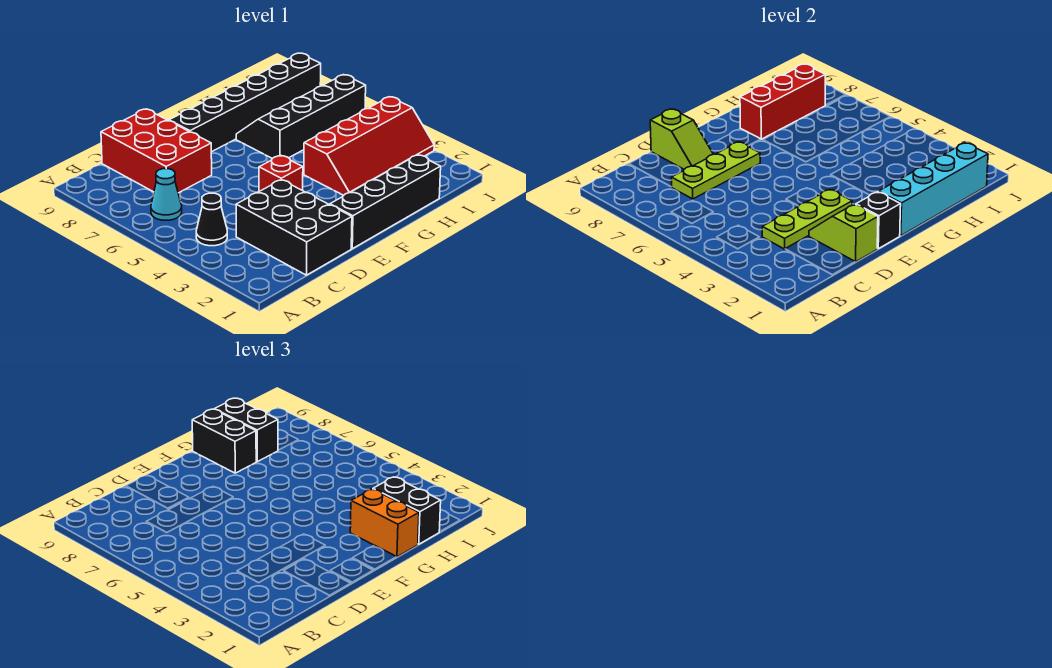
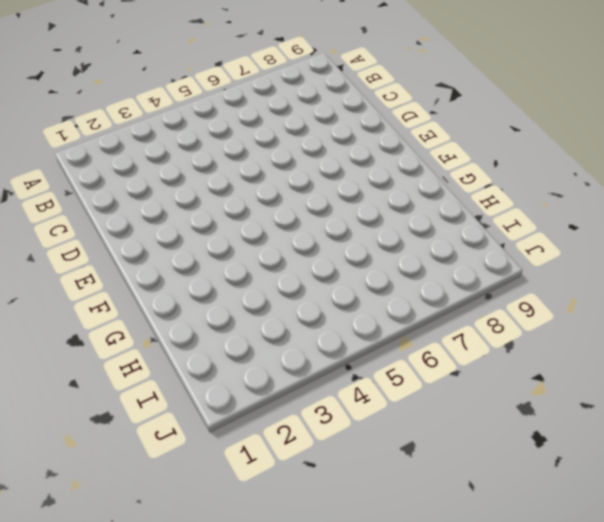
none -> black cone B4 level 1
none -> cyan cone B6 level 1
none -> black brick C1:D3 level 1

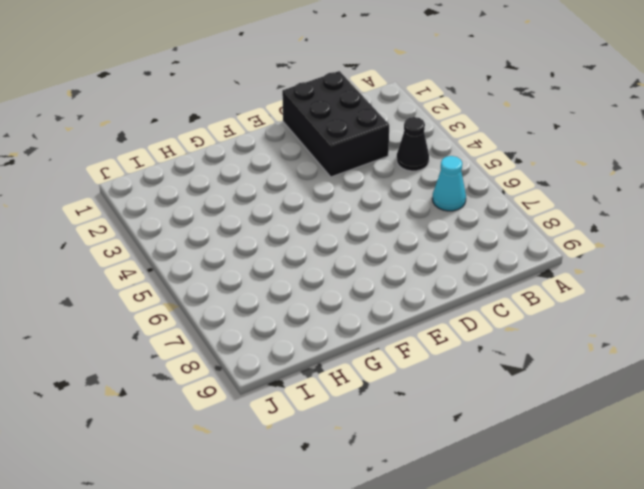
none -> red brick C7:D9 level 1
none -> black brick E1:H1 level 1
none -> red brick E4 level 1

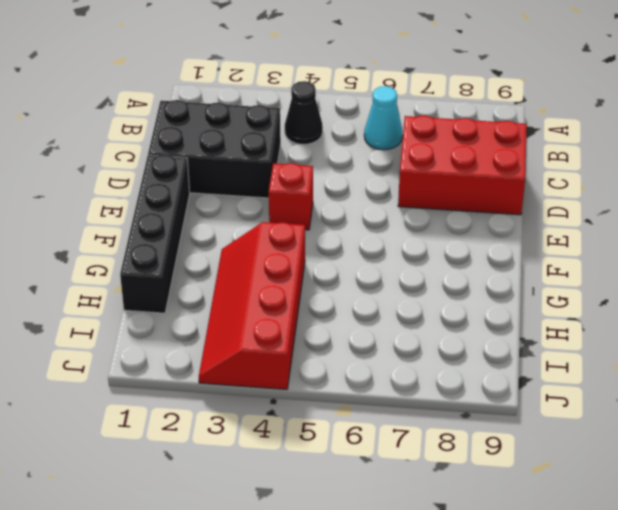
none -> black brick E8:J8 level 1
none -> black slope G6:J7 level 1 top 6
none -> lime plate C3:E3 level 2

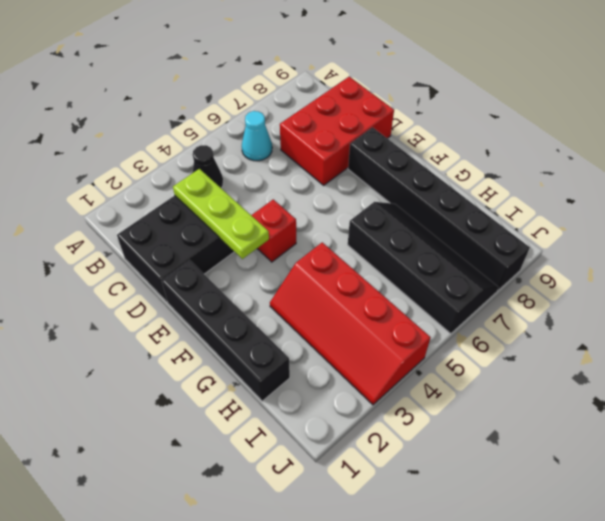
none -> lime plate C7:E7 level 2
none -> lime slope D1:D2 level 2 top 1
none -> lime slope D8:D9 level 2 top 9

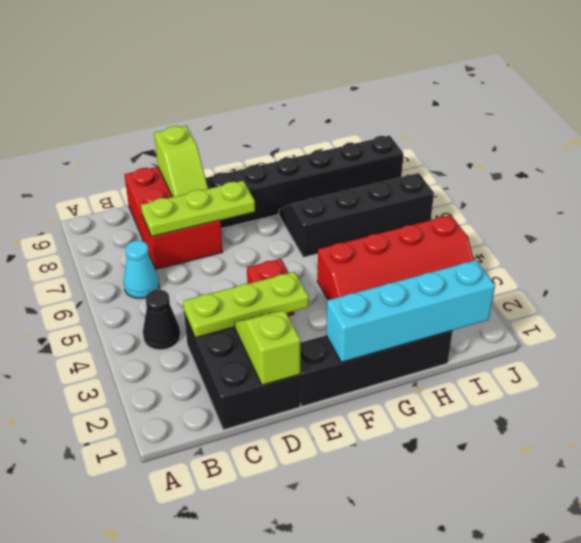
none -> black brick E1 level 2
none -> red brick G8:I8 level 2
none -> orange brick G1:G2 level 3

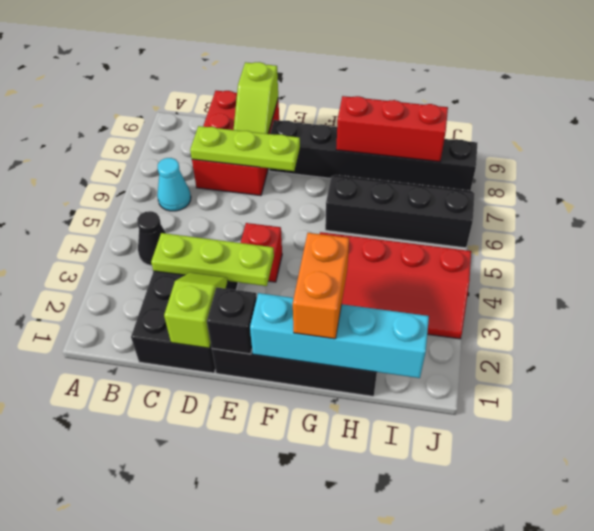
none -> black brick G8:G9 level 3
none -> black brick H1:H2 level 3
none -> black brick H8:H9 level 3

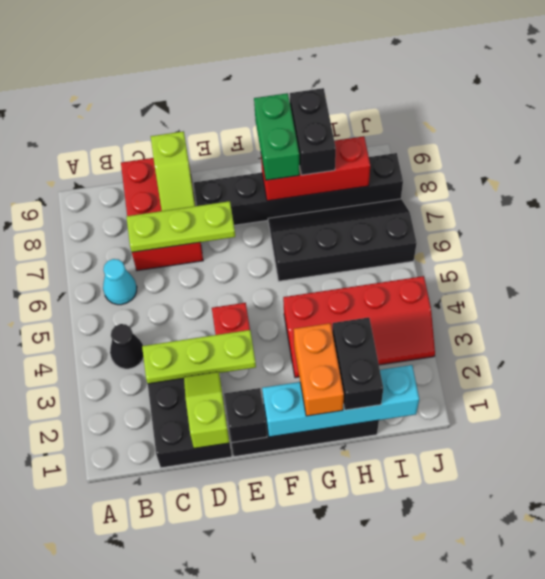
green brick G8:G9 level 3 -> black brick G8:G9 level 3

